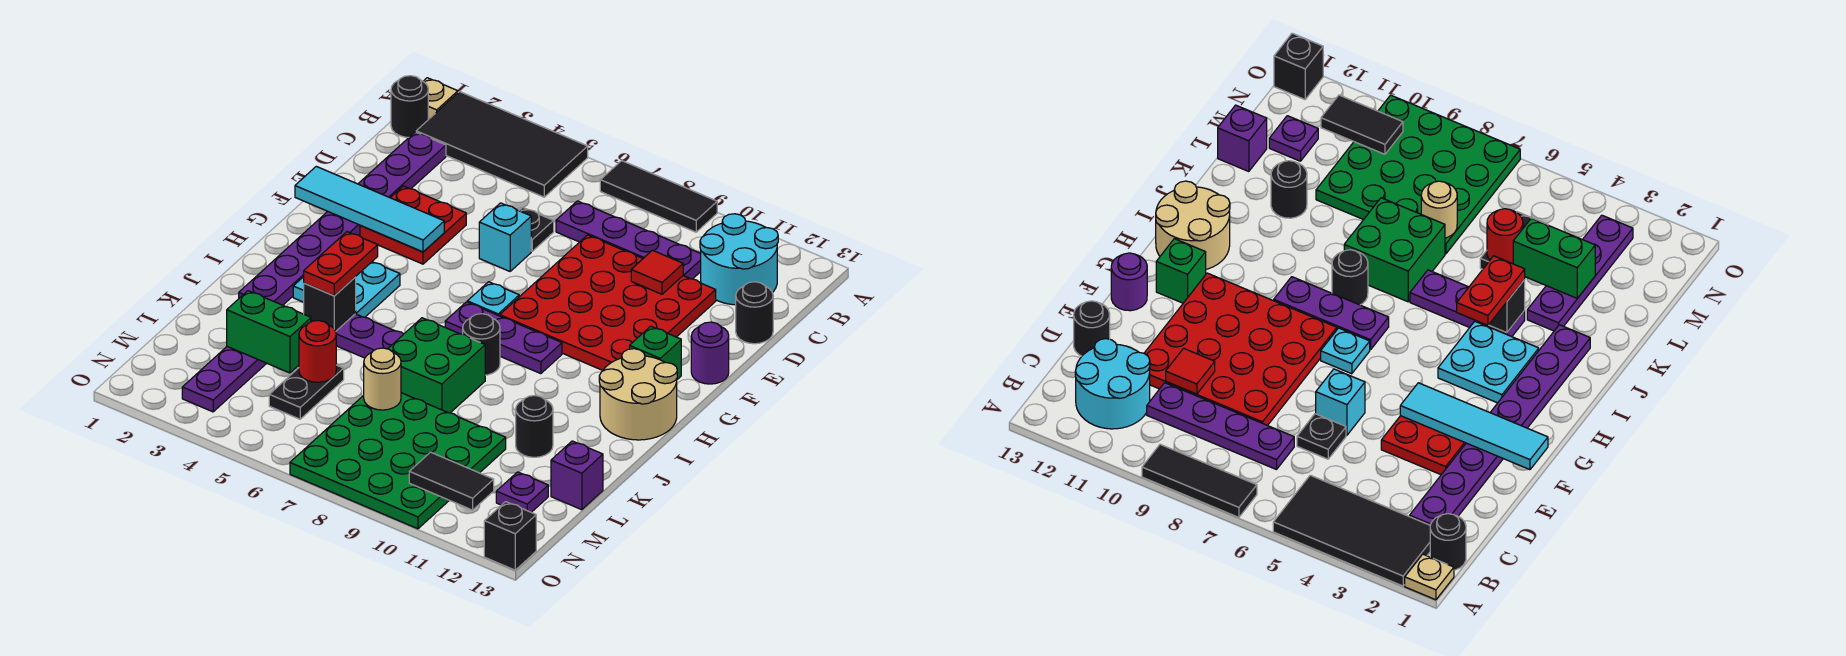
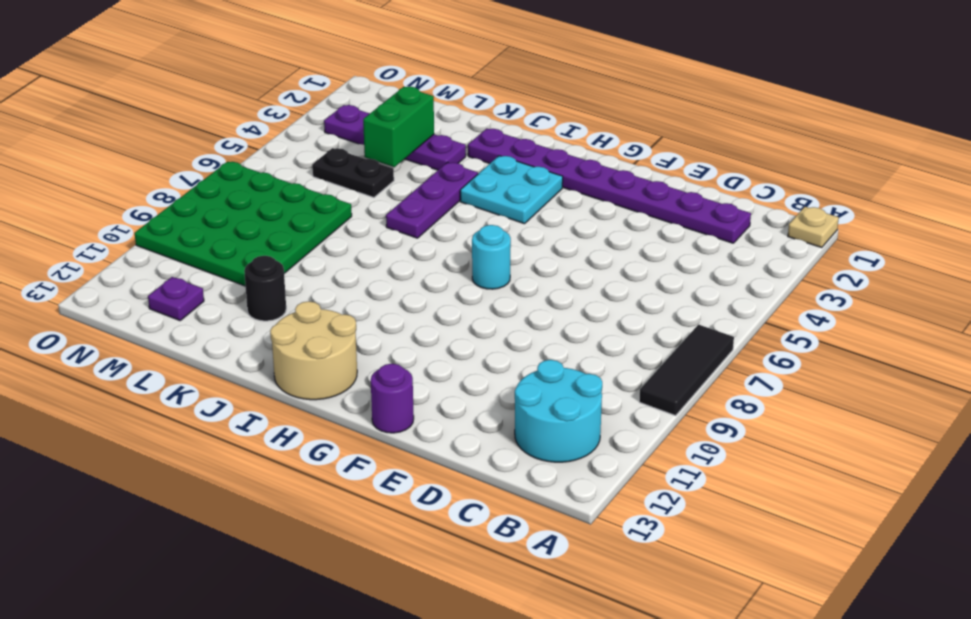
cyan round brick G7 level 1 -> cyan plate G7 level 1
none -> black tile A2:B5 level 1
none -> black round brick B1 level 1
none -> purple plate C7:C10 level 1
none -> black plate D6 level 1

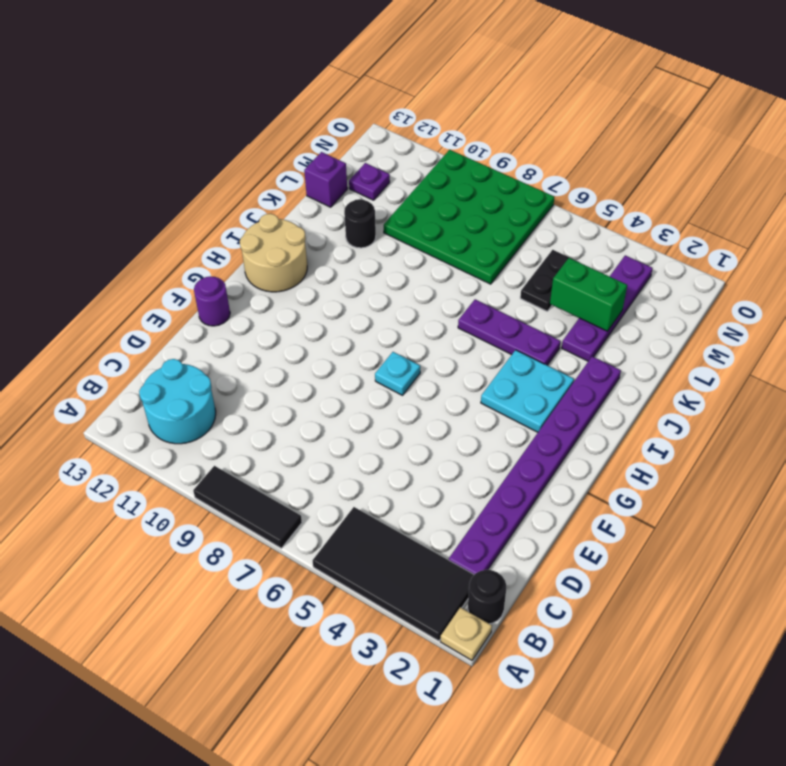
none -> purple plate C7:C10 level 1
none -> black plate D6 level 1
none -> red plate D8:G11 level 1
none -> black round brick D13 level 1

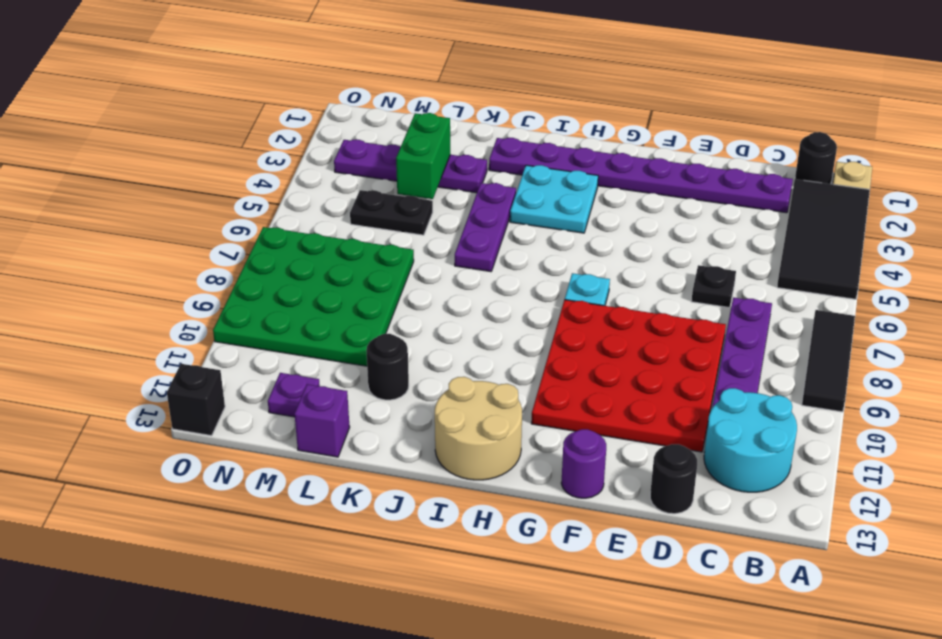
none -> red plate E3:F4 level 1
none -> cyan brick E6 level 1
none -> green brick G12 level 1
none -> purple plate H7:H9 level 1

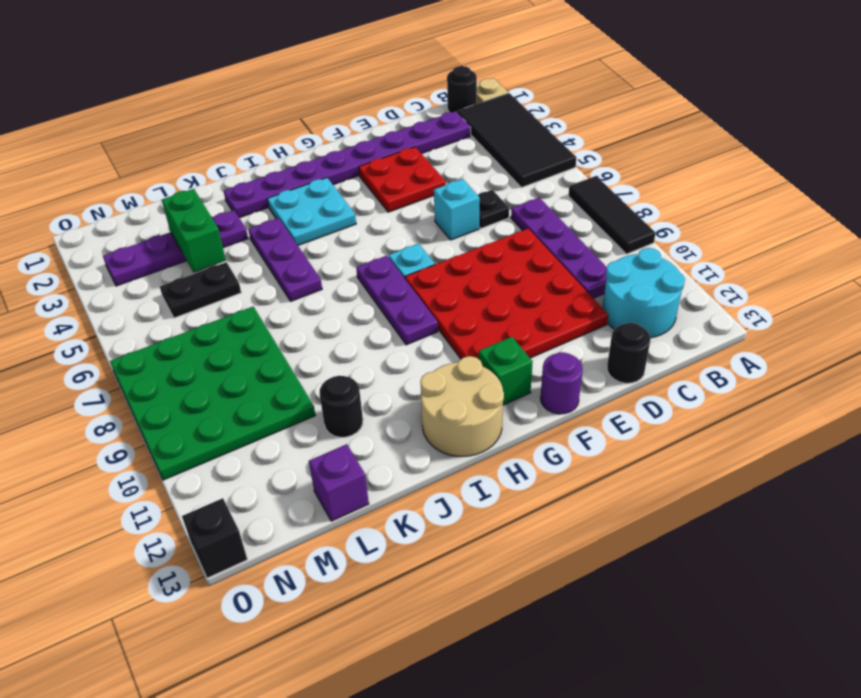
none -> black round brick I8 level 1
none -> green brick J7:K8 level 1
none -> purple plate M12 level 1
none -> red tile D10 level 2

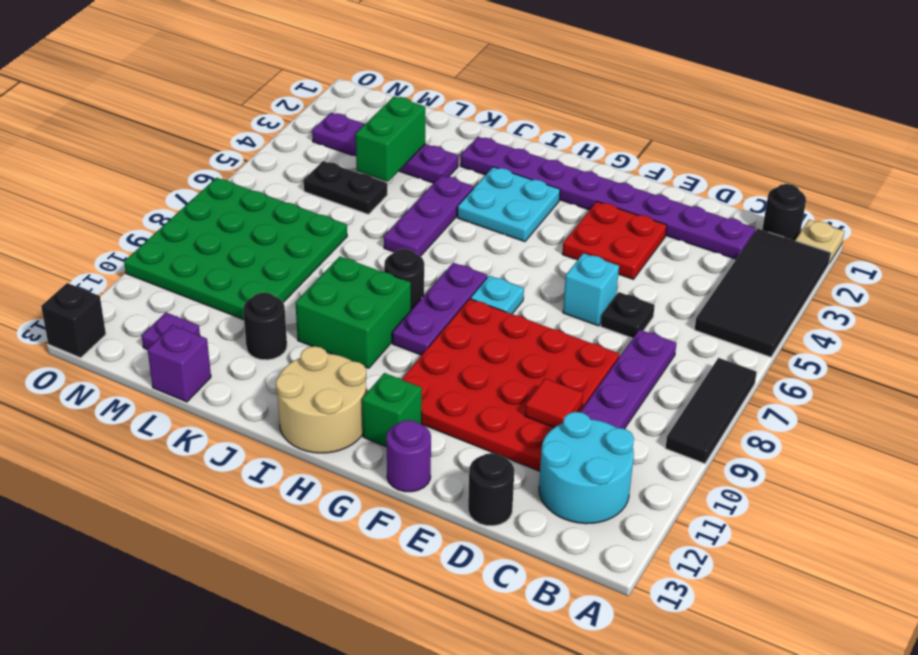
green brick I9:J10 level 1 -> green brick J7:K8 level 1
none -> cyan tile F1:F4 level 2
none -> black brick J4 level 2
none -> red round brick L5 level 2
none -> tan round brick L7 level 2

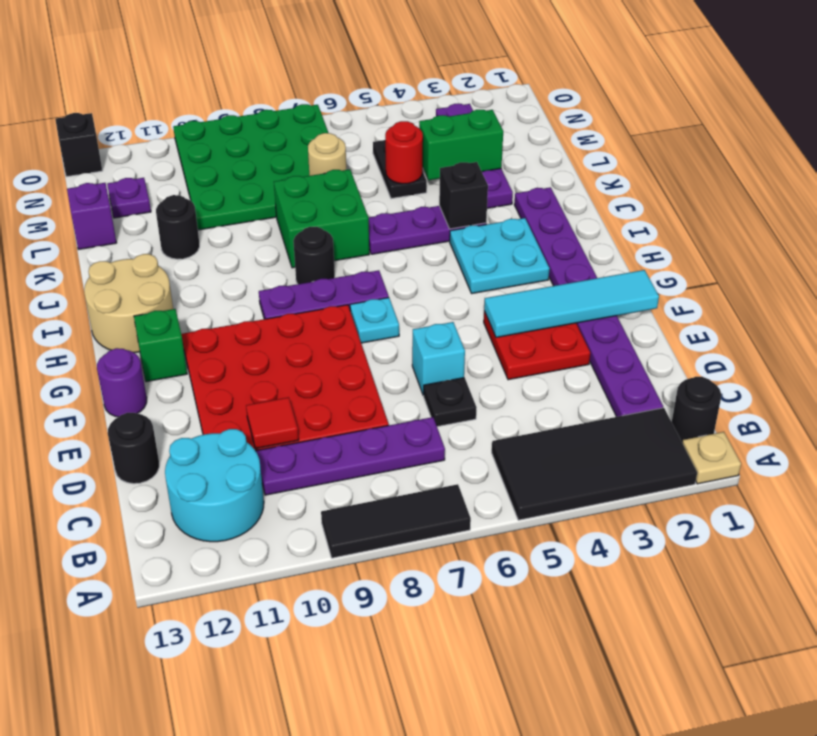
none -> black tile N10:N11 level 2
none -> red plate I4:J4 level 3

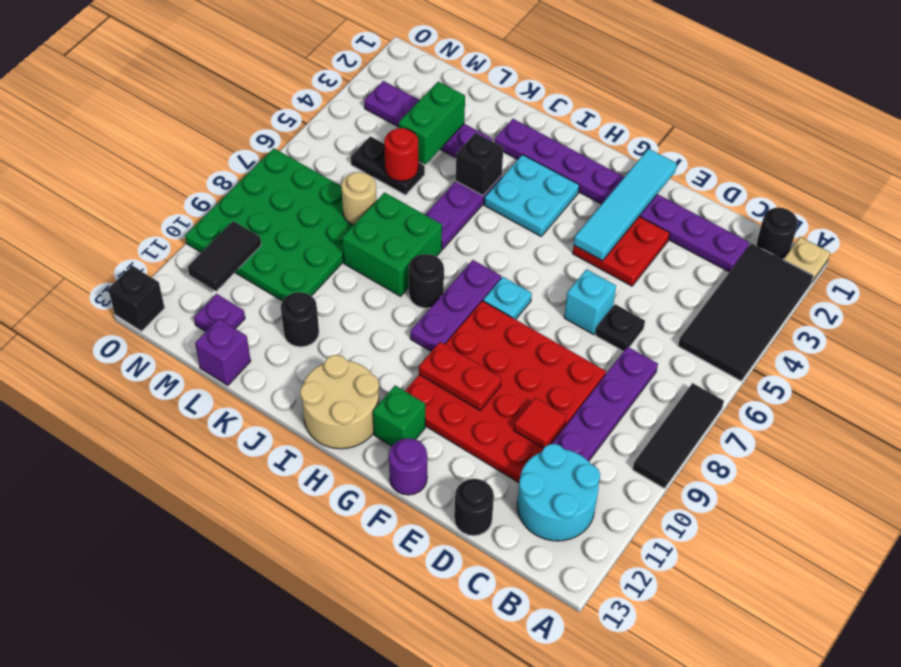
red plate F10:G10 level 2 -> red plate I4:J4 level 3

